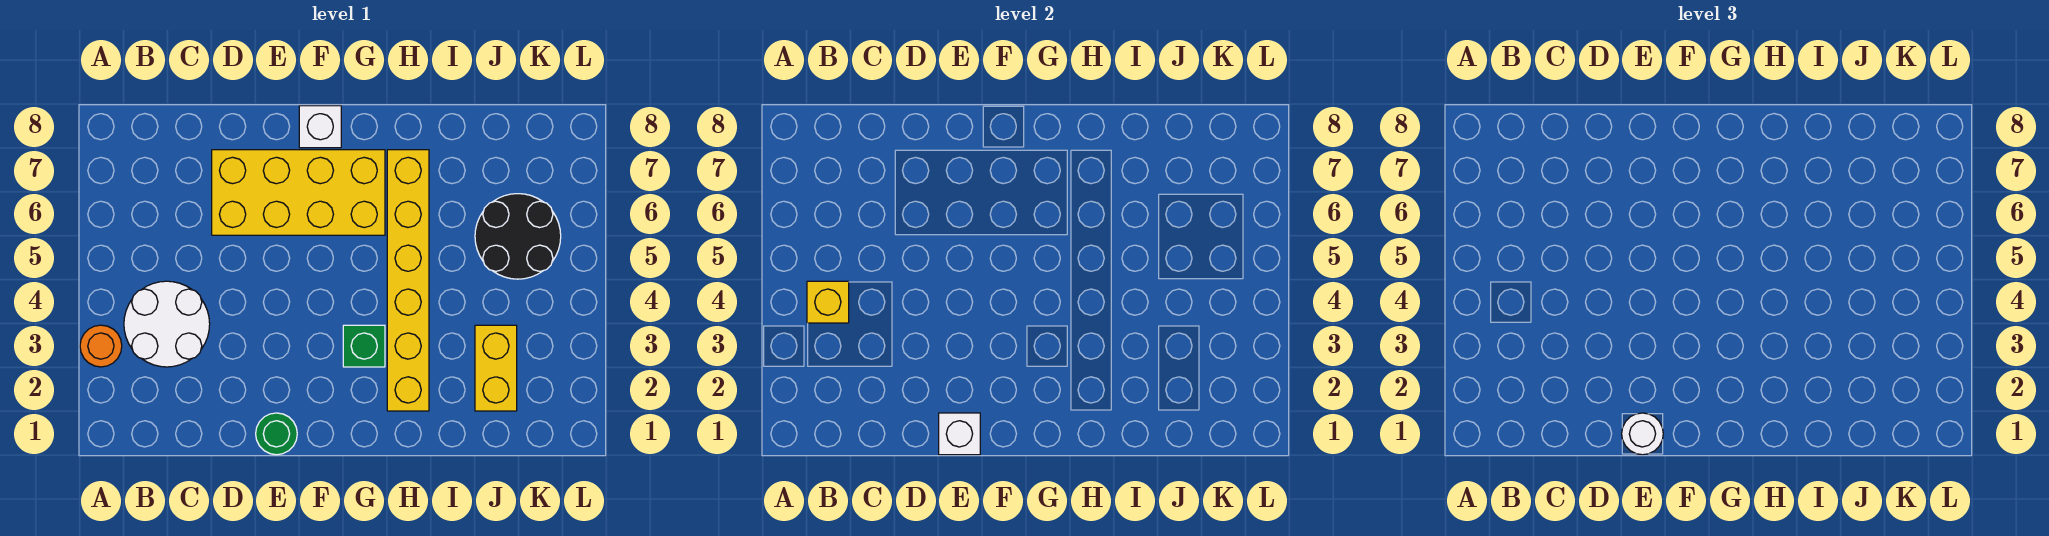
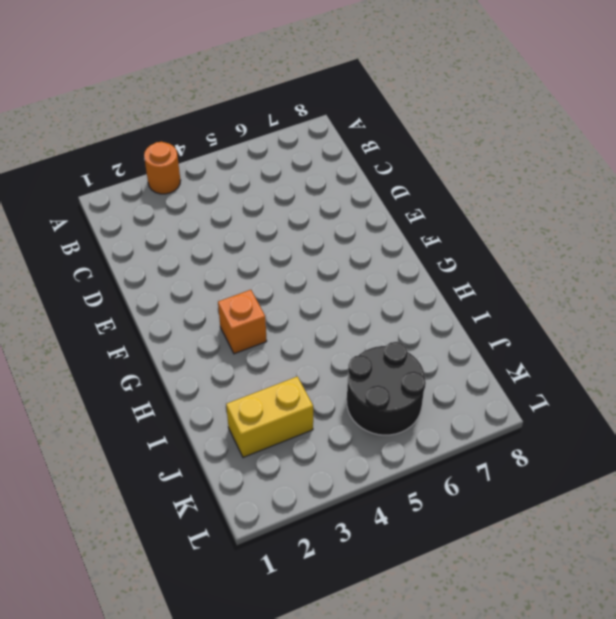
orange brick G3 level 1 -> green brick G3 level 1
none -> white round brick B3:C4 level 1
none -> yellow brick D6:G7 level 1
none -> green round brick E1 level 1

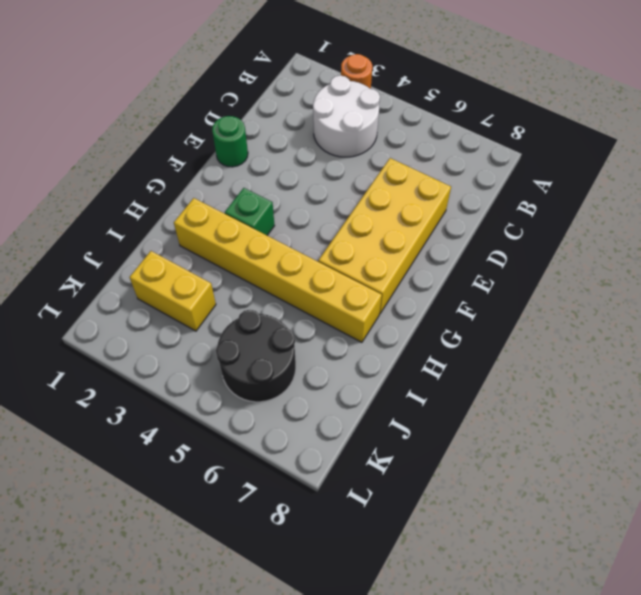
none -> white brick F8 level 1
none -> yellow brick B4 level 2
none -> white brick E1 level 2

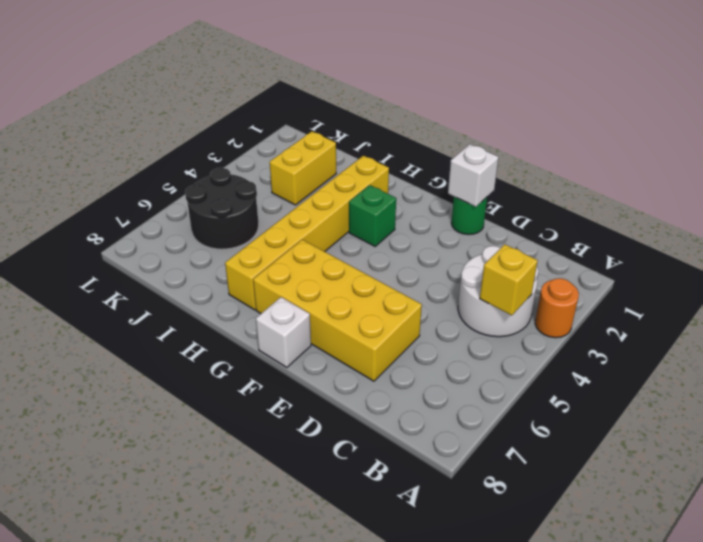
none -> white round brick E1 level 3

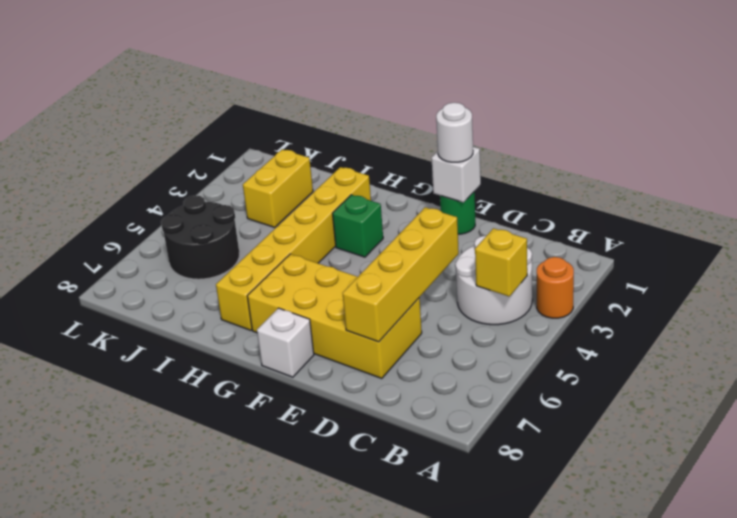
yellow brick D4:D7 level 2 -> none

